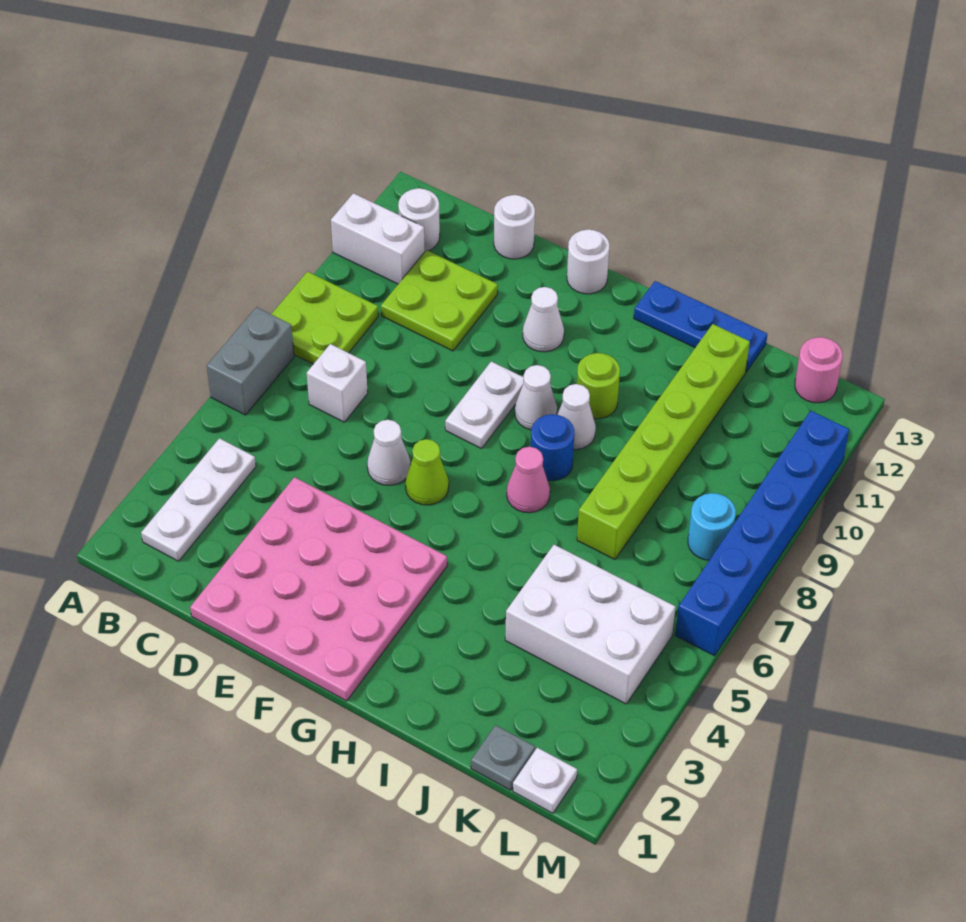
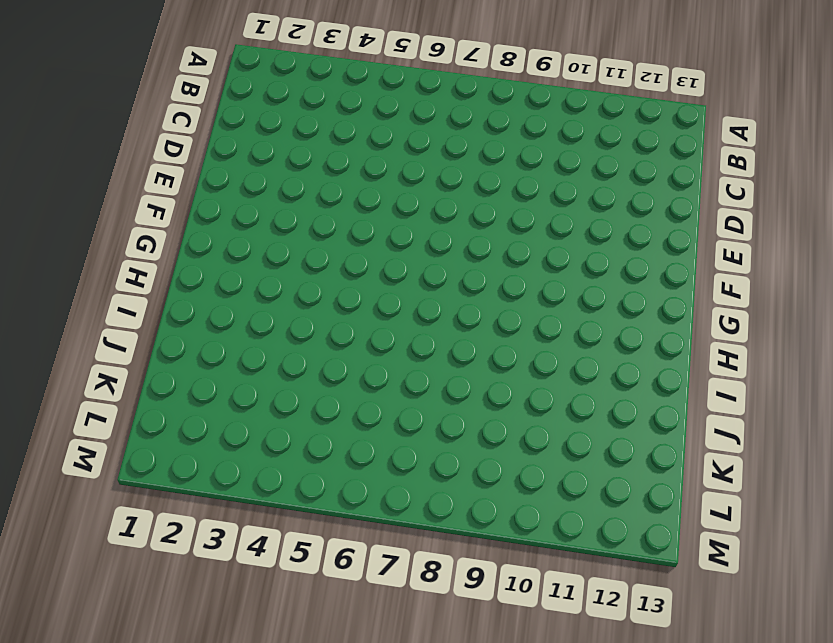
none -> grey brick A6:A7 level 1
none -> lime plate A8:B9 level 1
none -> white brick A11:B11 level 1

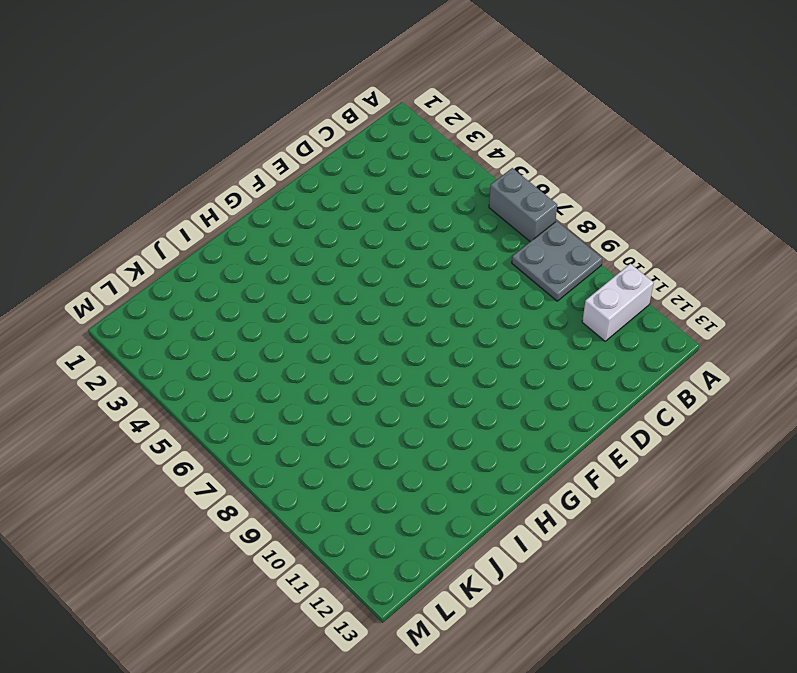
grey plate A8:B9 level 1 -> lime plate A8:B9 level 1
none -> white plate B2:B4 level 1
none -> white round brick B12 level 1
none -> white brick C7 level 1

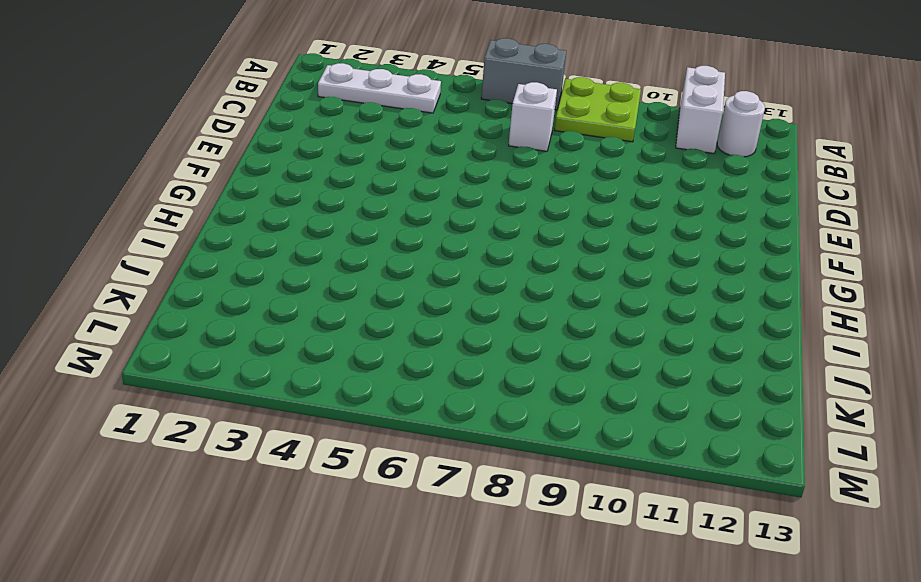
none -> lime plate C10:D11 level 1
none -> pink plate D1:G4 level 1
none -> white round brick D13 level 1

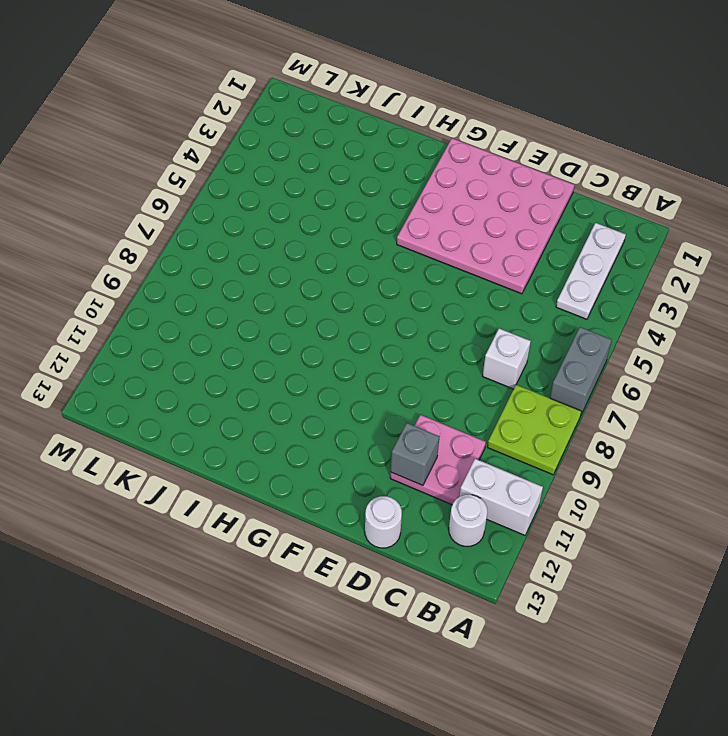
pink plate C10:D11 level 1 -> lime plate C10:D11 level 1
grey brick D11 level 2 -> none
none -> white cone E6 level 1
none -> lime cone F6 level 1
none -> white plate F8:F9 level 1

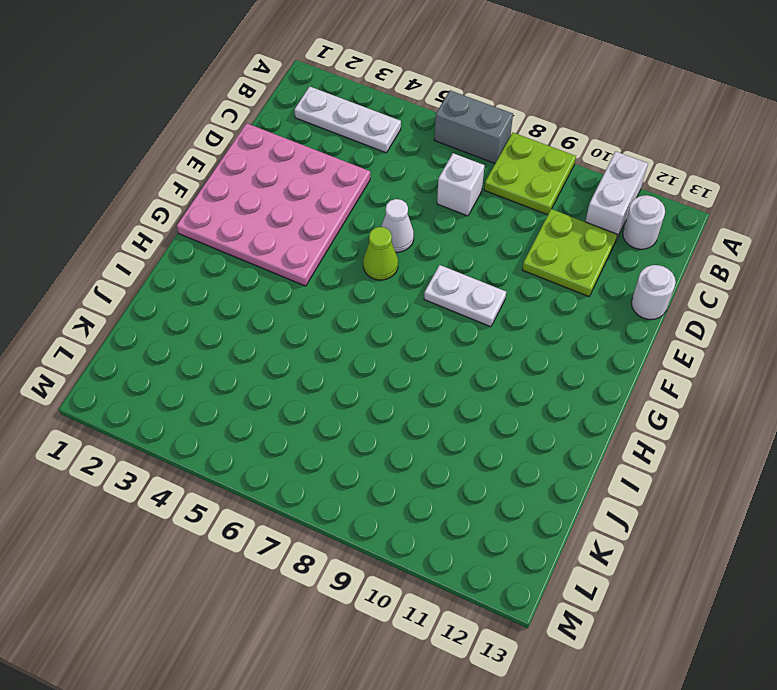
none -> white cone F11 level 1
none -> white round brick F13 level 1
none -> white cone G9 level 1

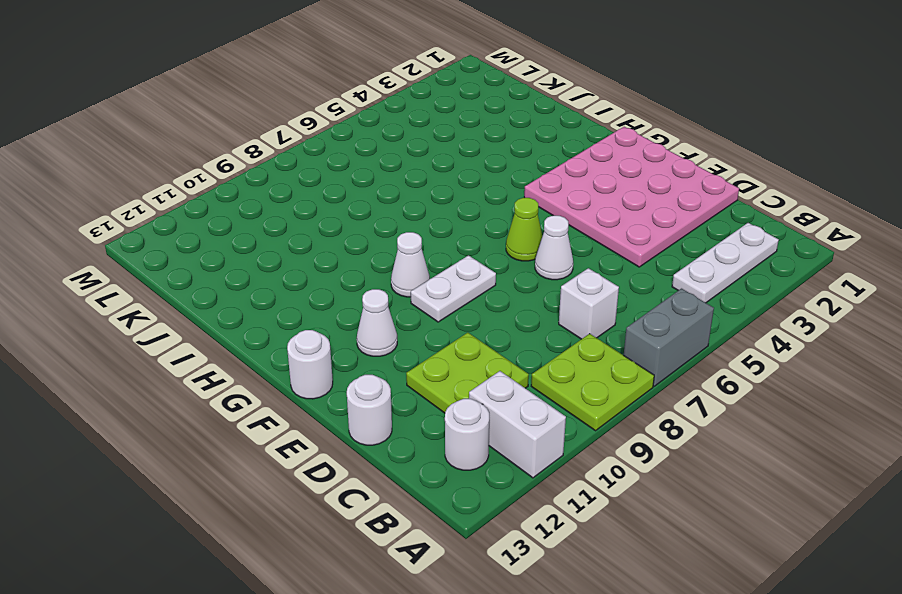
none -> pink cone H7 level 1
none -> blue round brick H8 level 1
none -> white cone H9 level 1

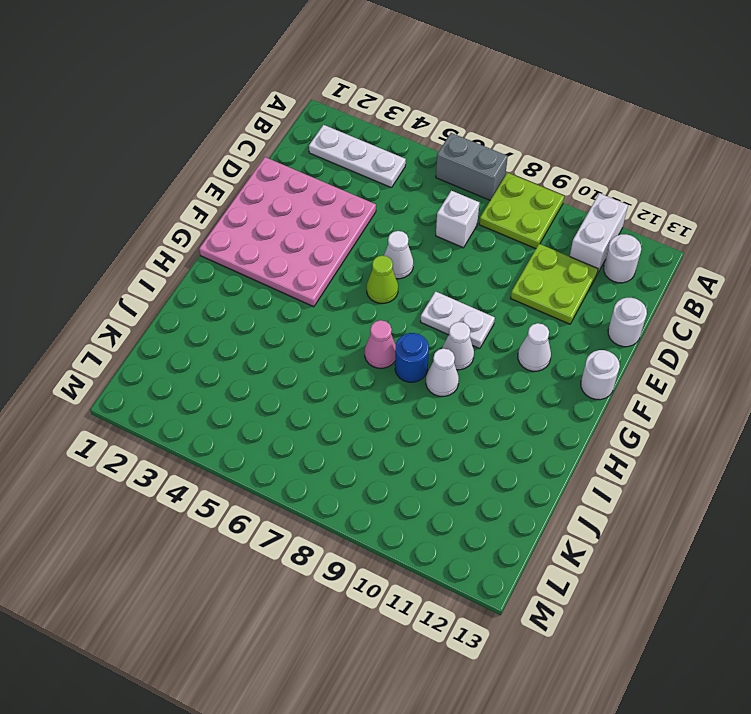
none -> lime round brick H10 level 1
none -> blue plate H13:J13 level 1
none -> white brick J4:L5 level 1

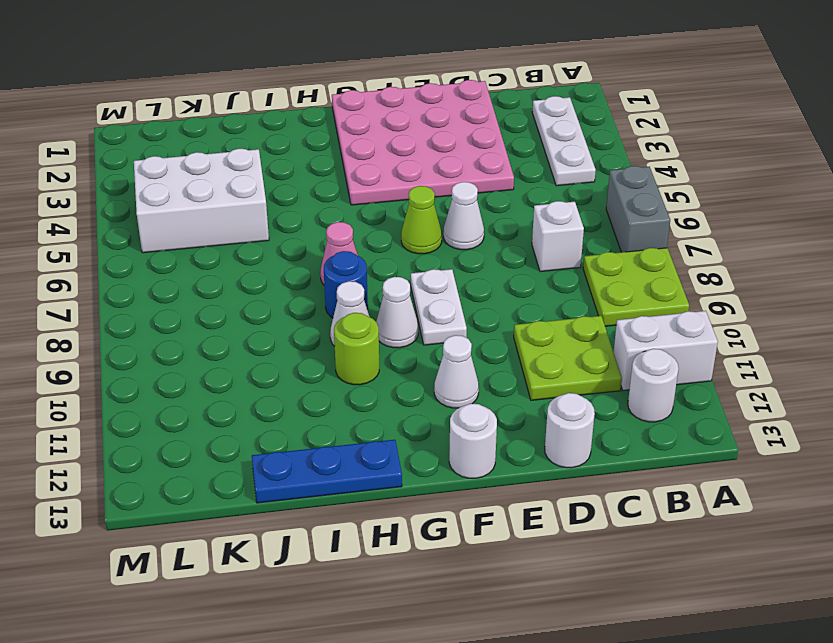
none -> lime brick J7:J12 level 1
none -> grey plate K1 level 1
none -> white plate L1 level 1

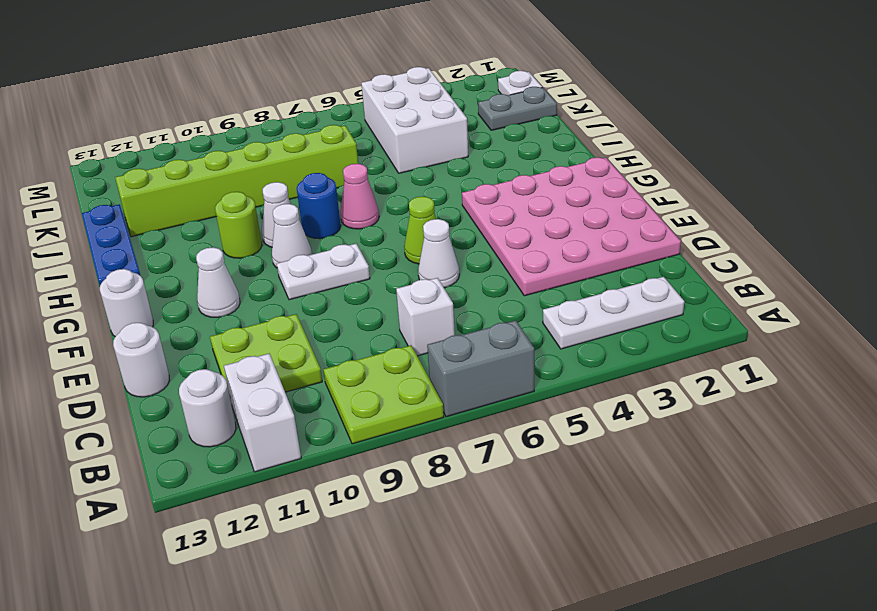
grey plate K1:K2 level 1 -> grey plate K1 level 1
none -> cyan round brick L8 level 1
none -> pink round brick L13 level 1
none -> blue brick M6:M11 level 1

